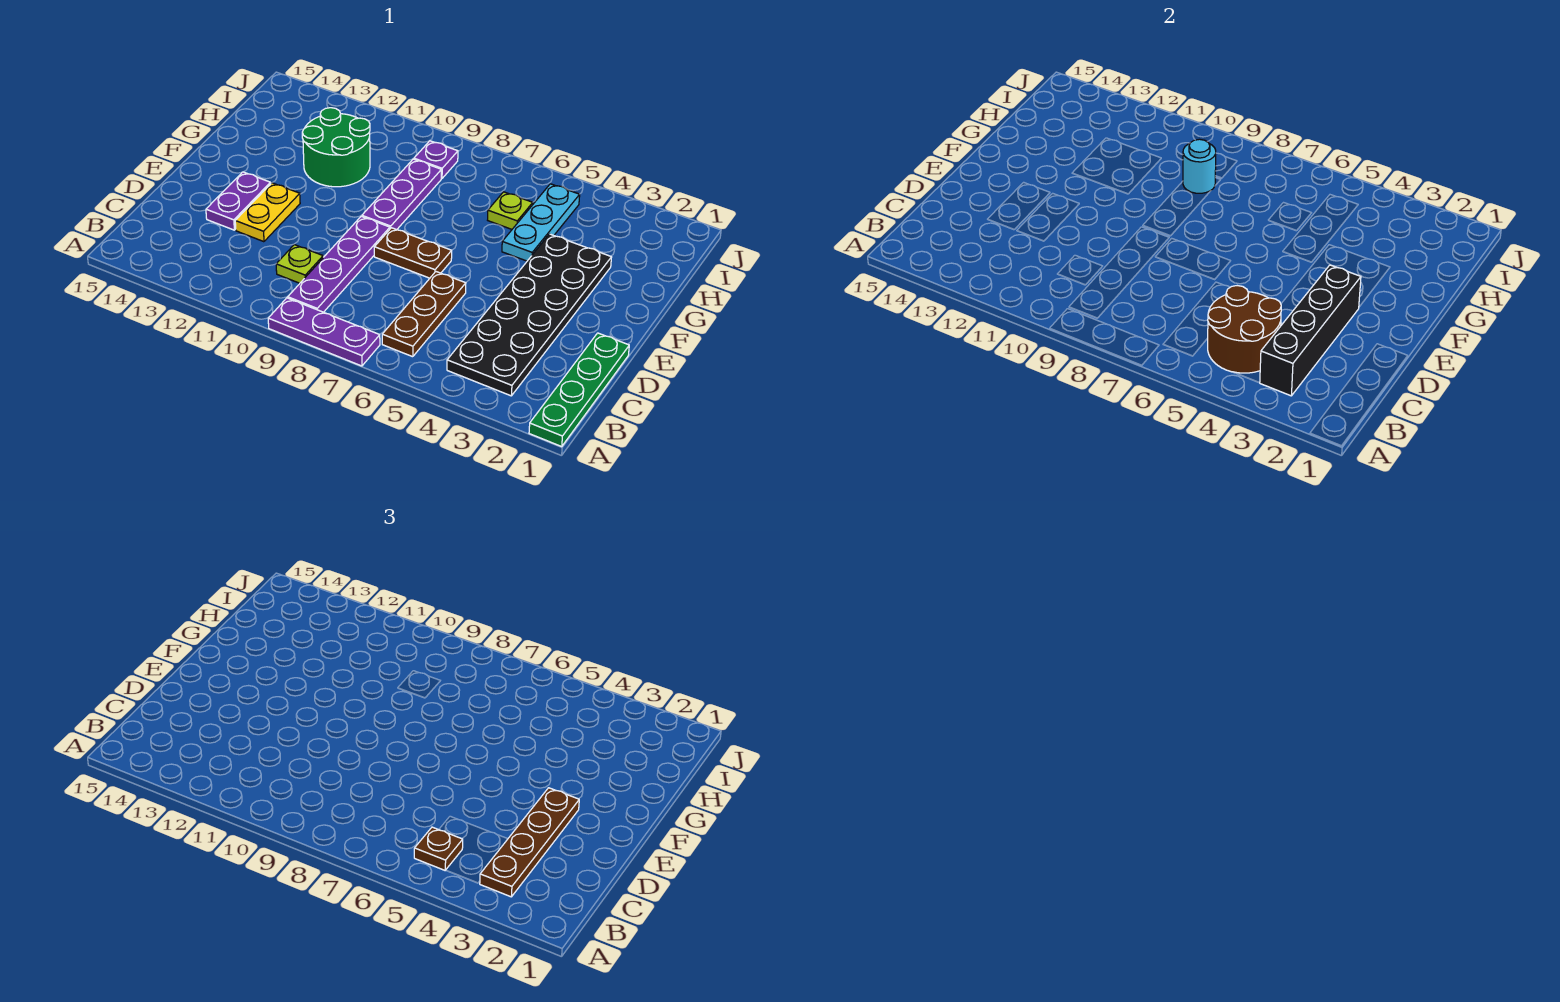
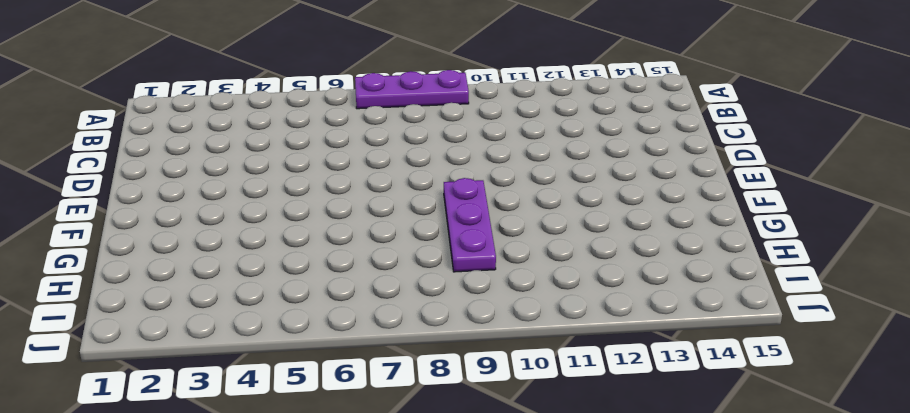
none -> green plate A1:D1 level 1
none -> black plate B3:G4 level 1
none -> brown plate B6:D6 level 1

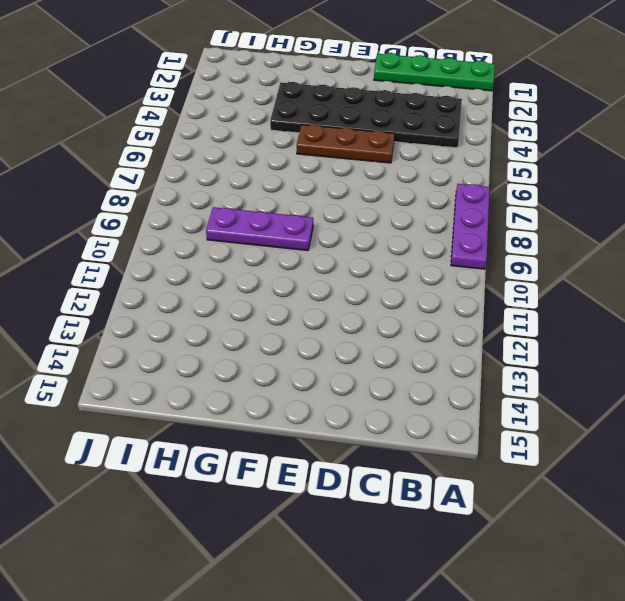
brown plate D5:F5 level 1 -> brown plate B6:D6 level 1
none -> purple plate B9:E9 level 1
none -> lime plate C10 level 1
none -> yellow plate D12:E12 level 1

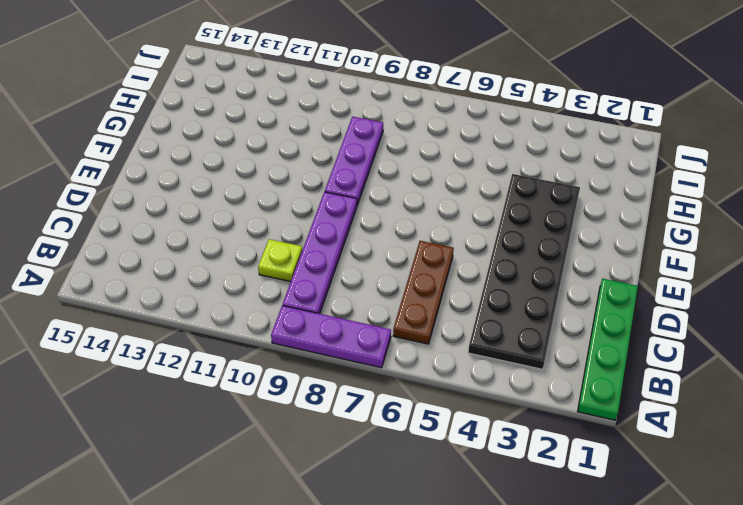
none -> yellow plate D12:E12 level 1
none -> purple plate D13:E13 level 1
none -> brown plate E7:E8 level 1

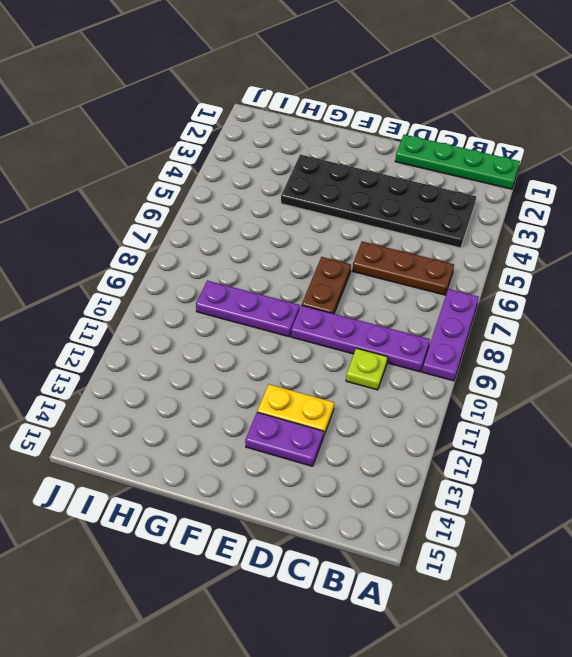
none -> cyan plate G5:I5 level 1
none -> green round brick G11:H12 level 1
none -> lime plate H6 level 1

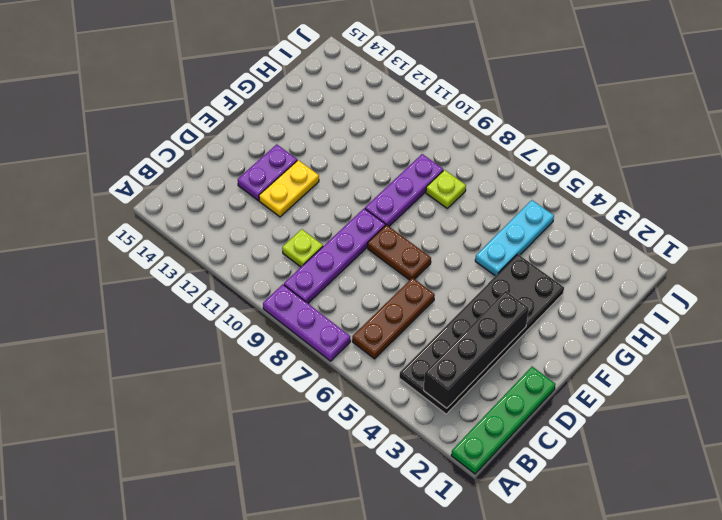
lime plate H8 level 1 -> lime plate H6 level 1
none -> green round brick G11:H12 level 1
none -> purple plate I9 level 1
none -> brown round brick B4:C5 level 2

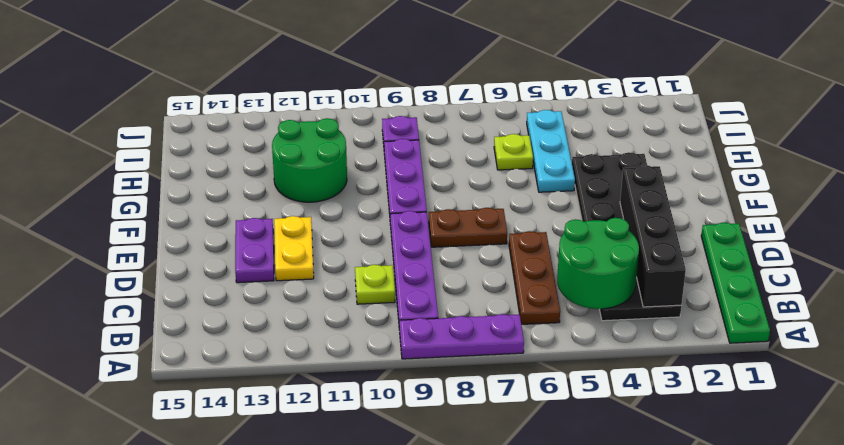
green round brick B4:C5 level 2 -> brown round brick B4:C5 level 2
none -> cyan round brick H9 level 2
none -> brown plate B3:E3 level 3
none -> brown plate B5 level 3

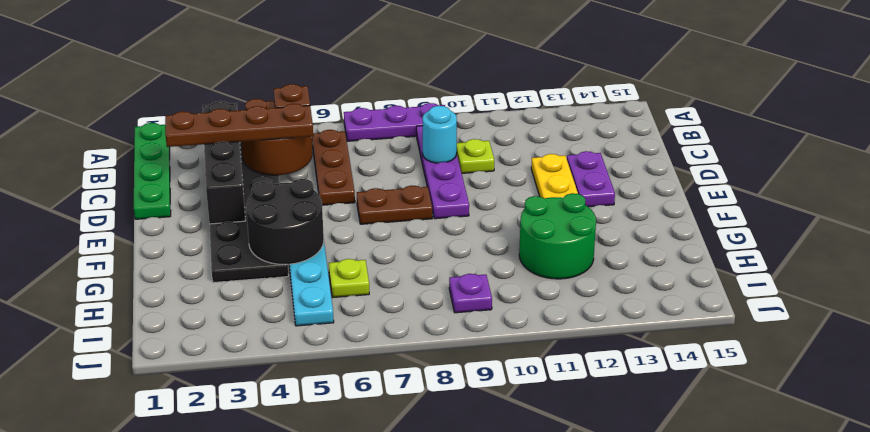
brown plate C2:C5 level 3 -> brown plate B3:E3 level 3
cyan round brick C9 level 2 -> cyan round brick H9 level 2
black round brick F4:G5 level 2 -> none
none -> purple plate F9:H9 level 1

